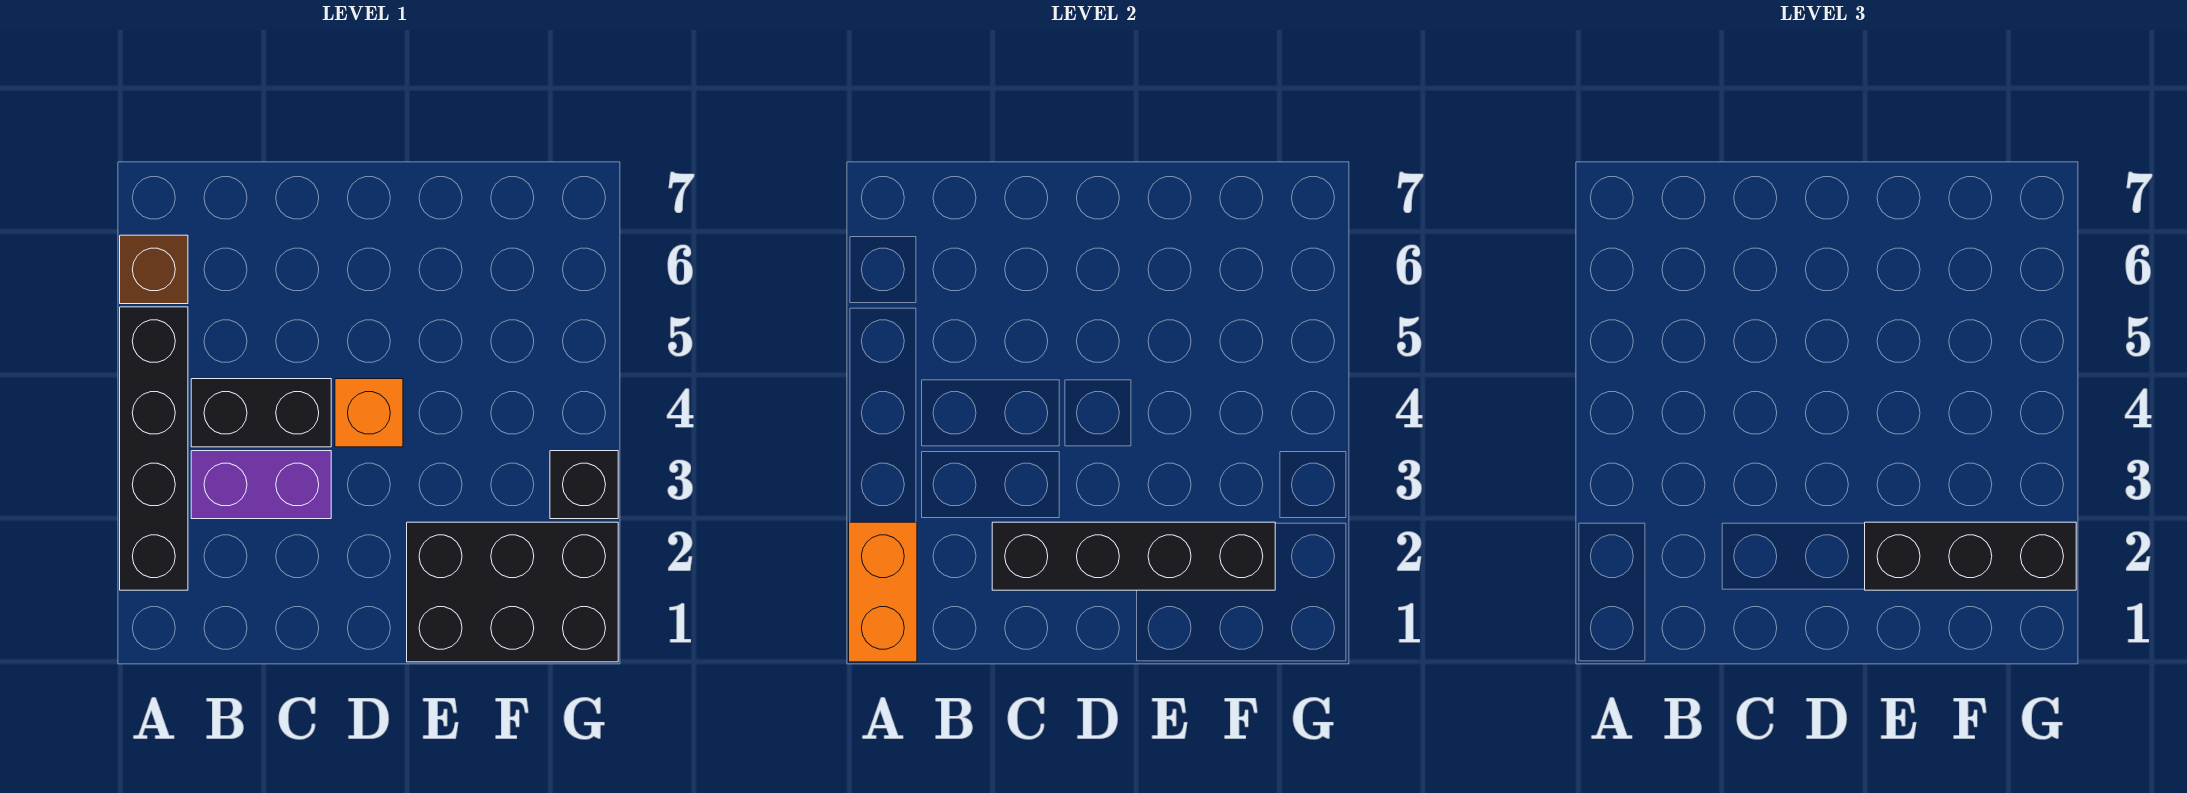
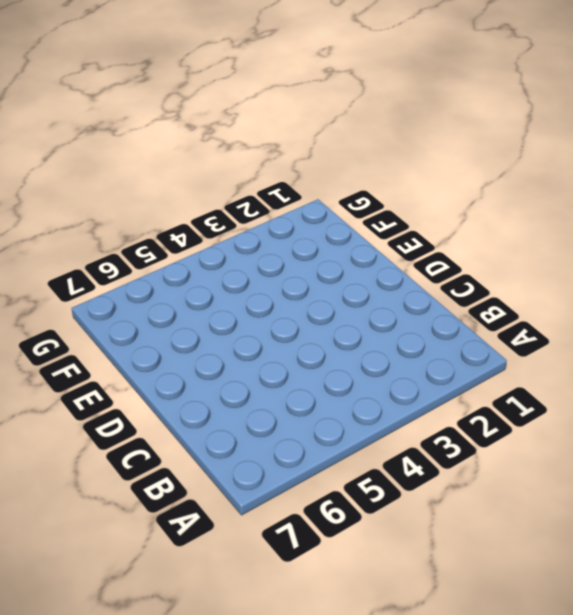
none -> black brick A2:A5 level 1
none -> brown brick A6 level 1

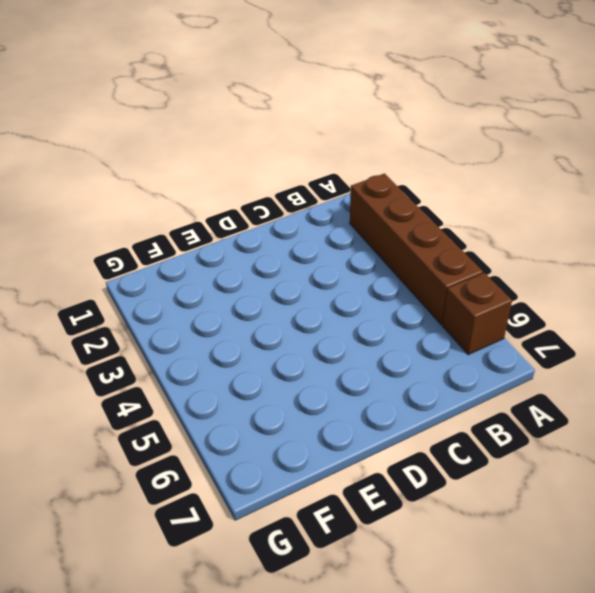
brown brick A2:A5 level 1 -> black brick A2:A5 level 1
none -> purple brick B3:C3 level 1
none -> black brick B4:C4 level 1

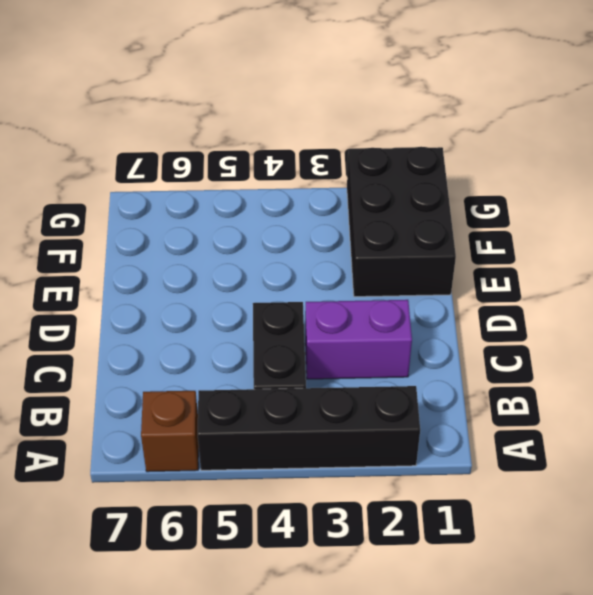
purple brick C2:C3 level 1 -> purple brick B3:C3 level 1
none -> orange brick D4 level 1
none -> black brick G3 level 1

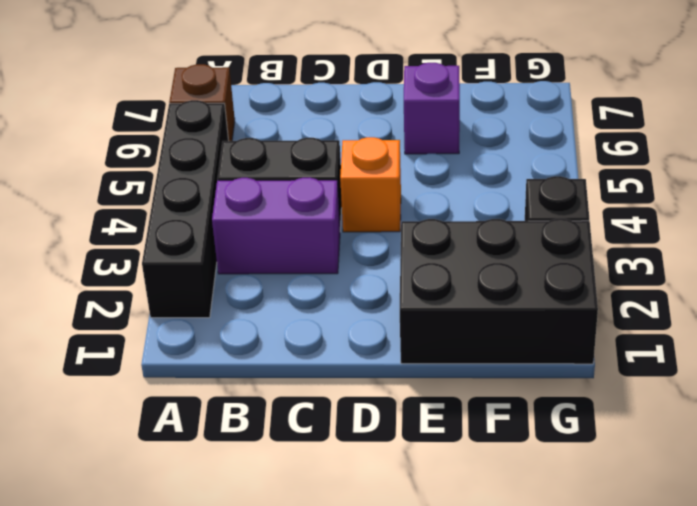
purple brick E6 level 1 -> none
none -> orange brick A1:A2 level 2
none -> black brick C2:F2 level 2

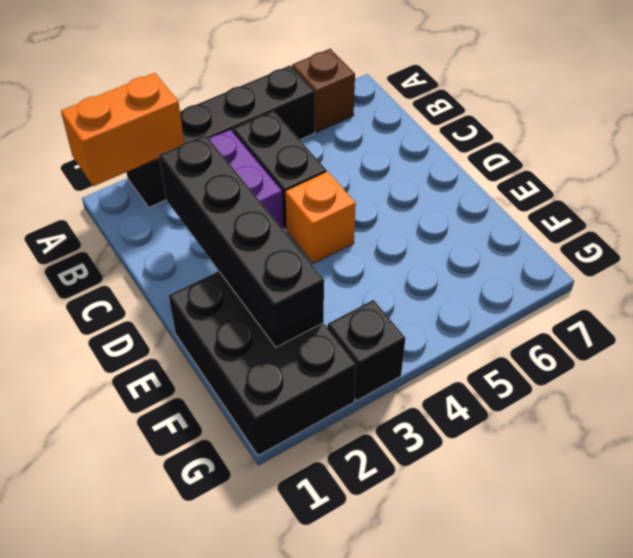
none -> black brick E2:G2 level 3

